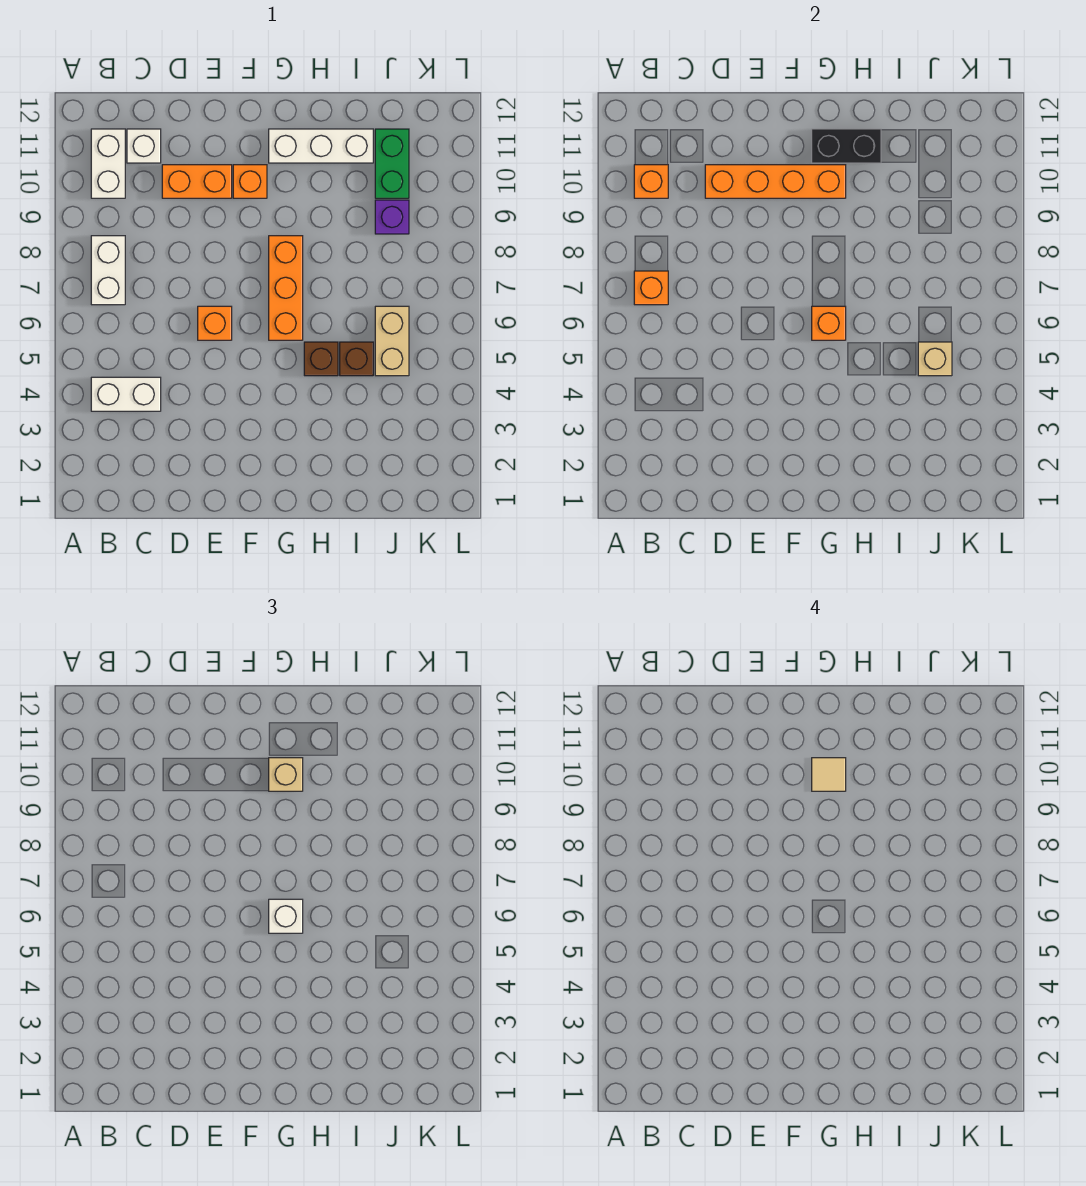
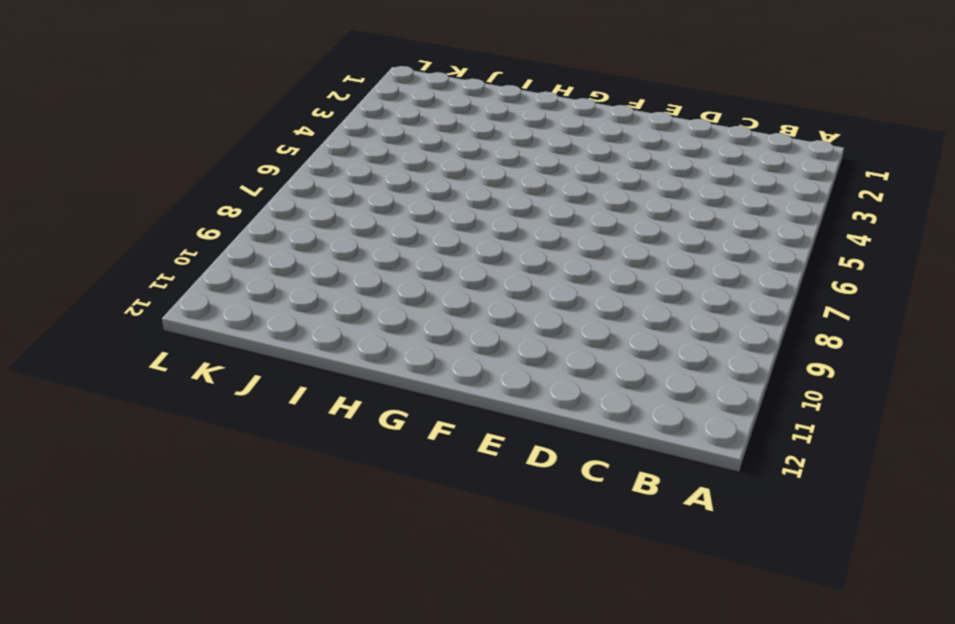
none -> white brick B4:C4 level 1
none -> white brick B7:B8 level 1
none -> white brick B10:B11 level 1

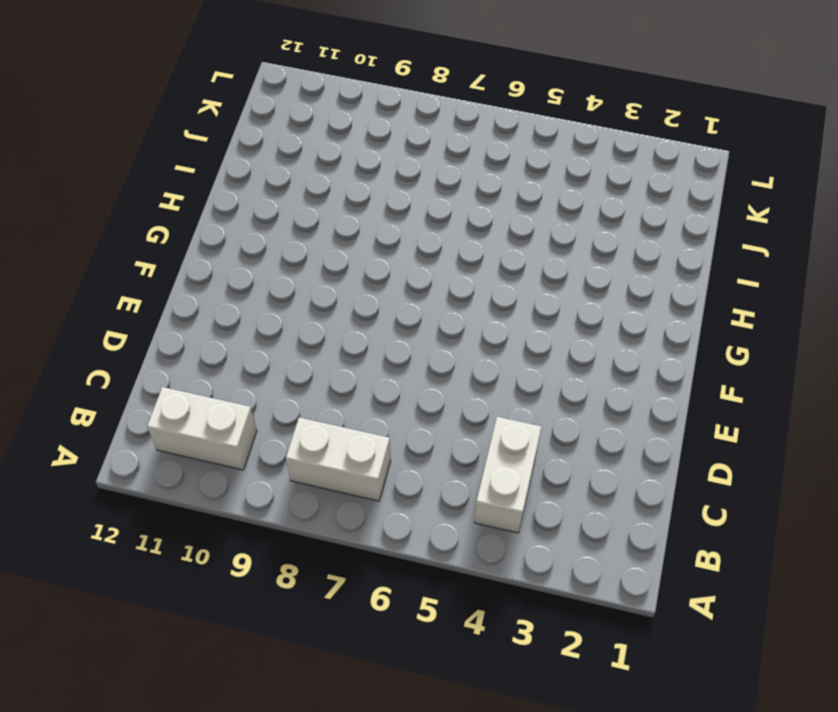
none -> white brick C11 level 1
none -> orange brick D10:E10 level 1
none -> orange brick E6 level 1

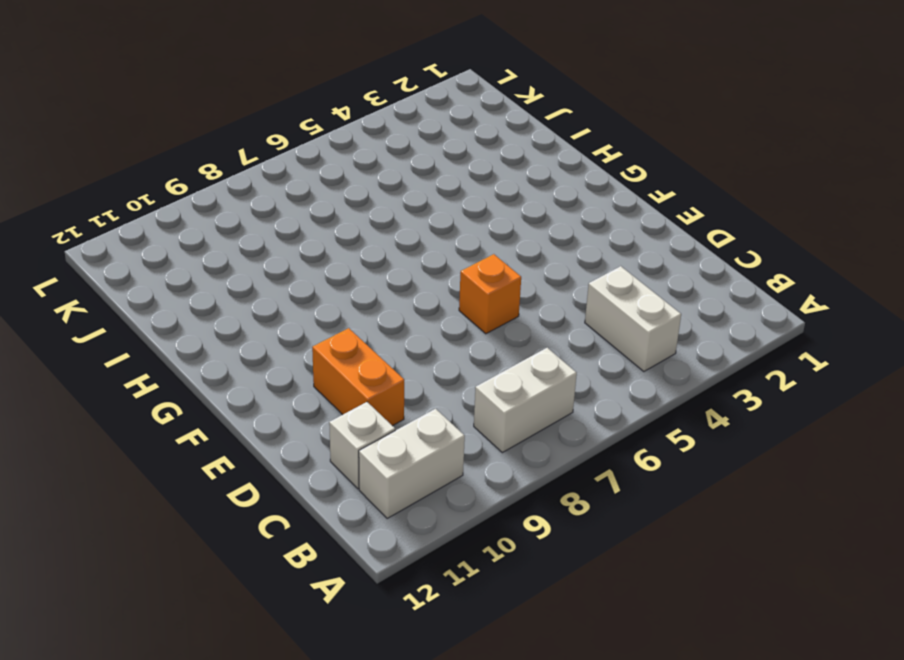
none -> orange brick F10 level 1
none -> orange brick G6:G8 level 1
none -> white brick G11:I11 level 1

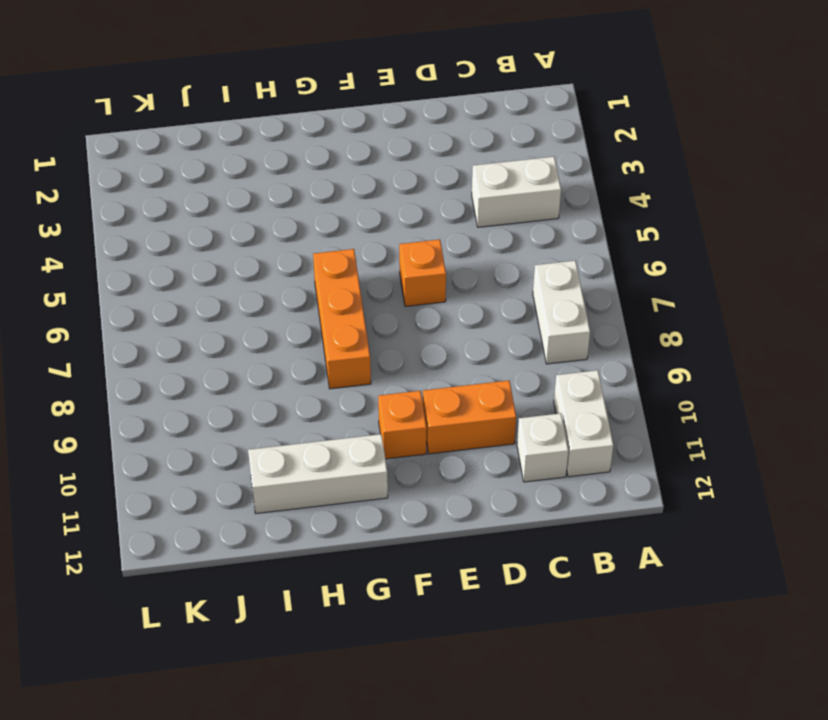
none -> brown brick H5 level 1
none -> brown brick I5 level 1
none -> tan brick J5:J6 level 1

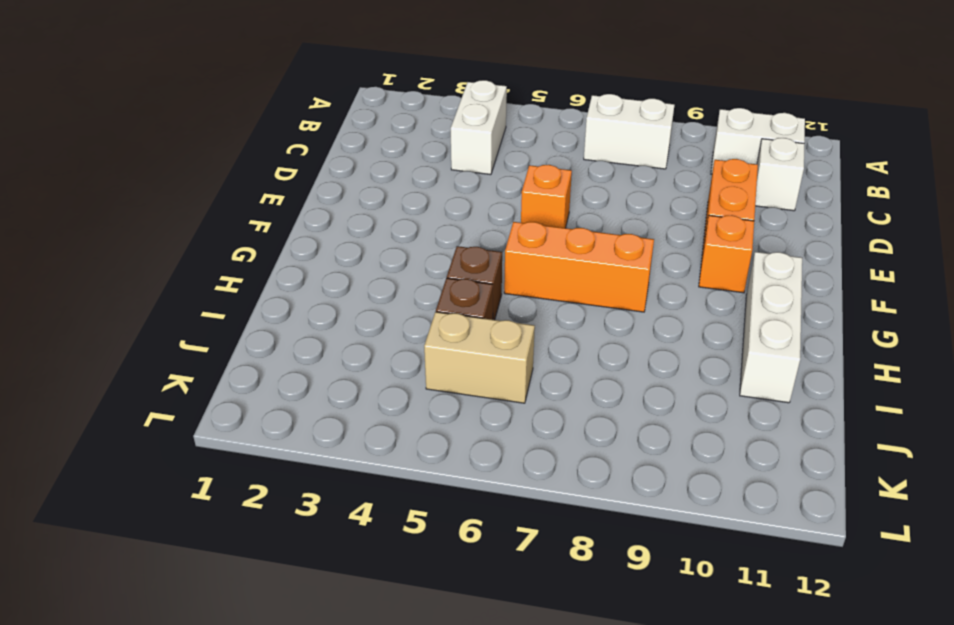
none -> purple brick J9 level 1
none -> green brick J10:J11 level 1
none -> orange brick B7 level 2

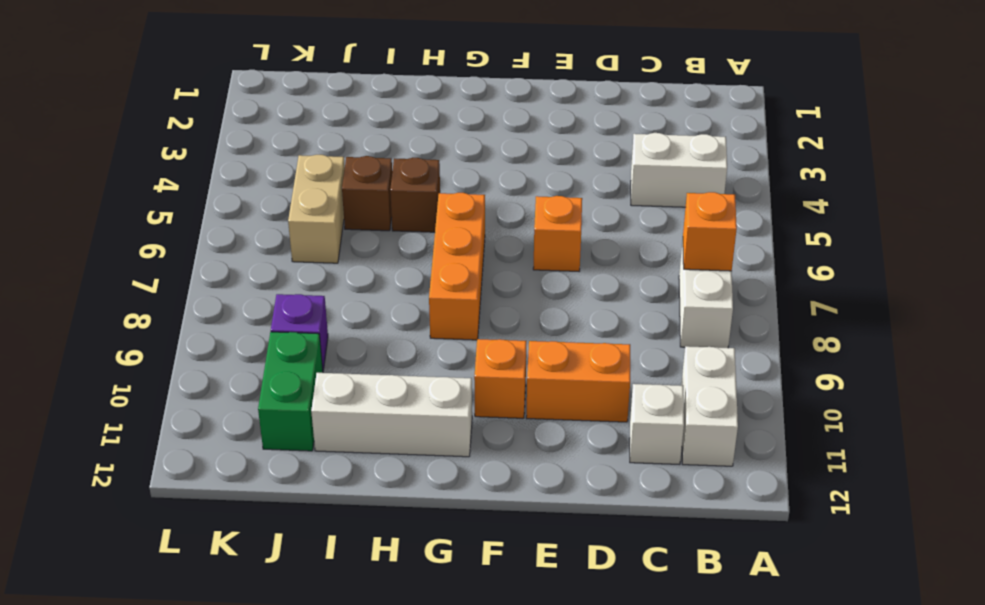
none -> orange brick B10 level 2
none -> orange brick D10:G10 level 2
none -> orange brick G6 level 2

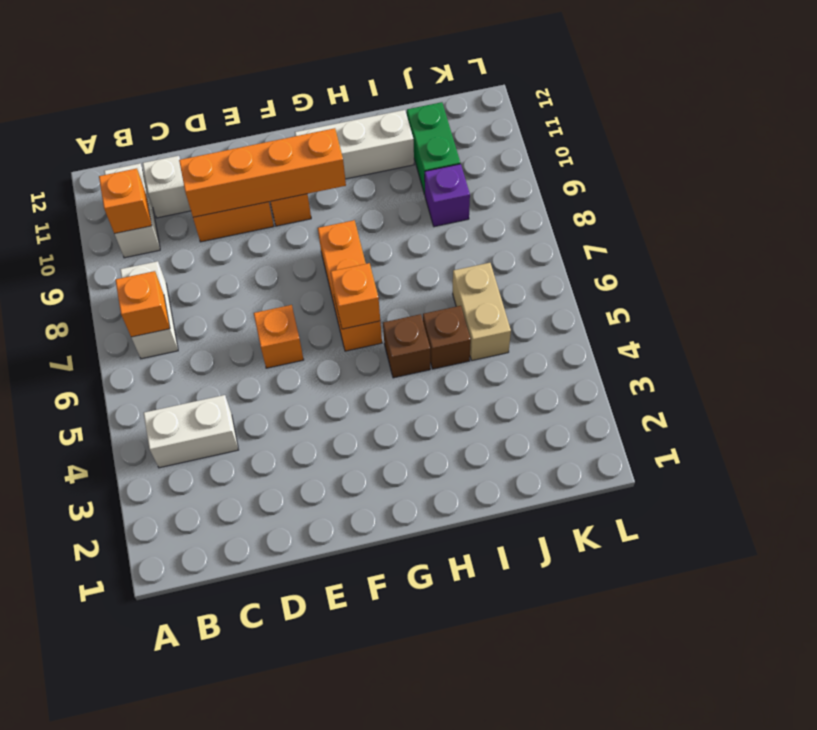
none -> black brick G11:H11 level 2
none -> tan brick J5 level 2
none -> white brick G6 level 3

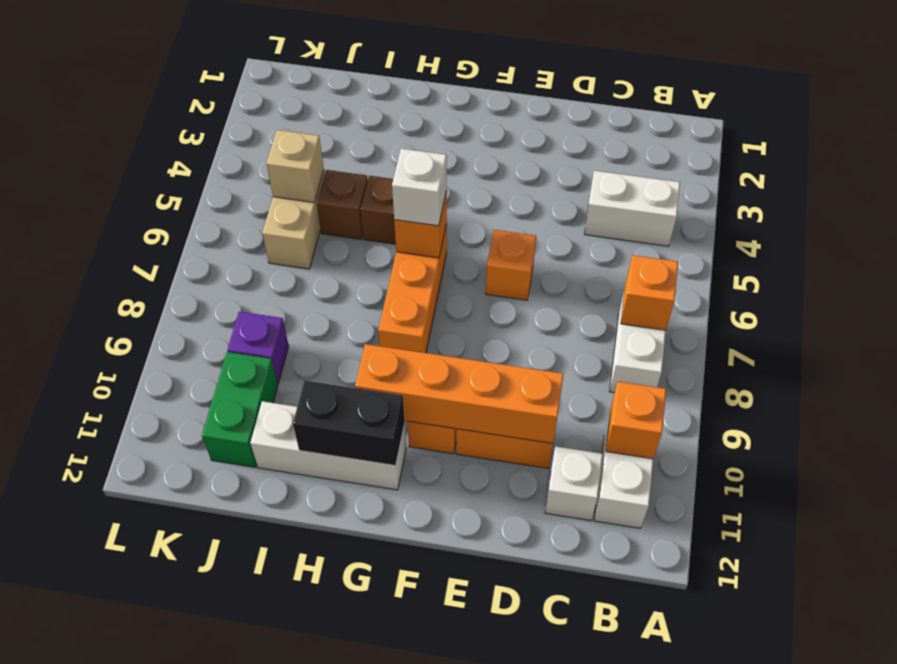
none -> tan brick G10 level 3
none -> tan tile G10 level 4

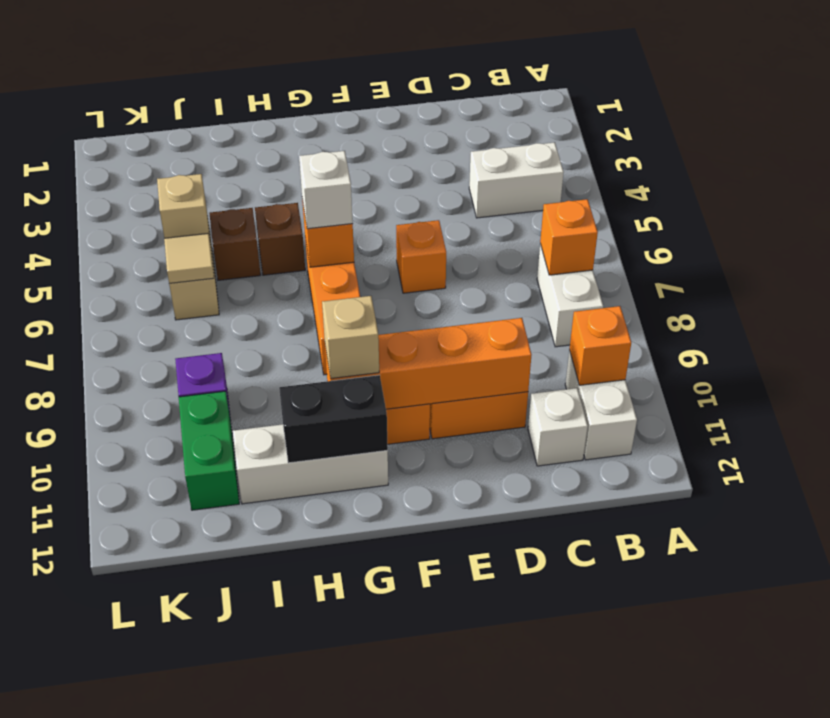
tan tile J6 level 2 -> tan tile G10 level 4

